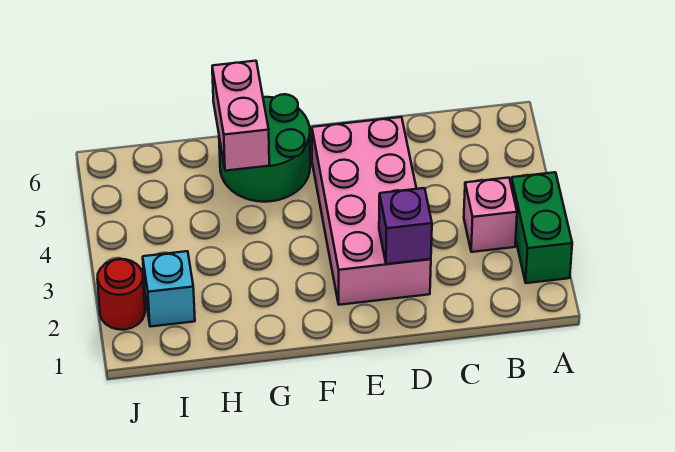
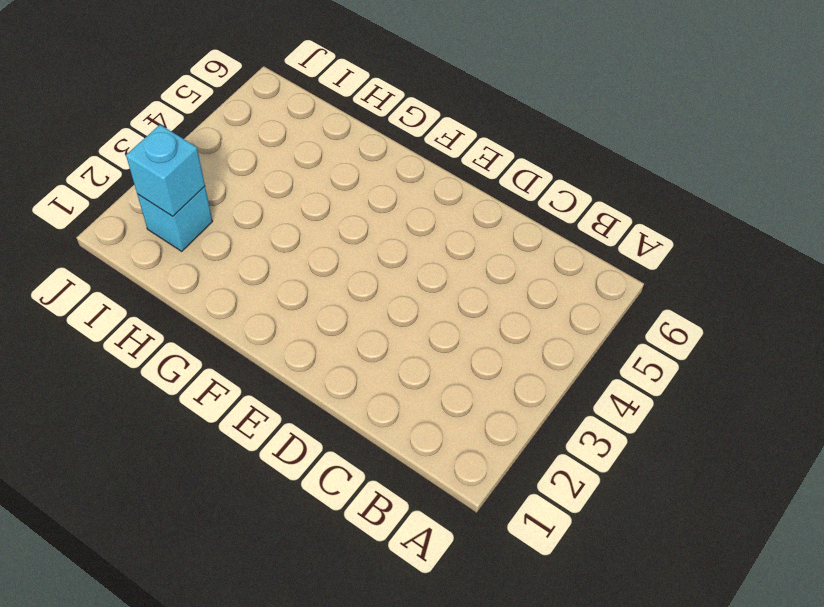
cyan brick I2 level 2 -> none
none -> green brick A2:A3 level 1
none -> pink brick B3 level 1

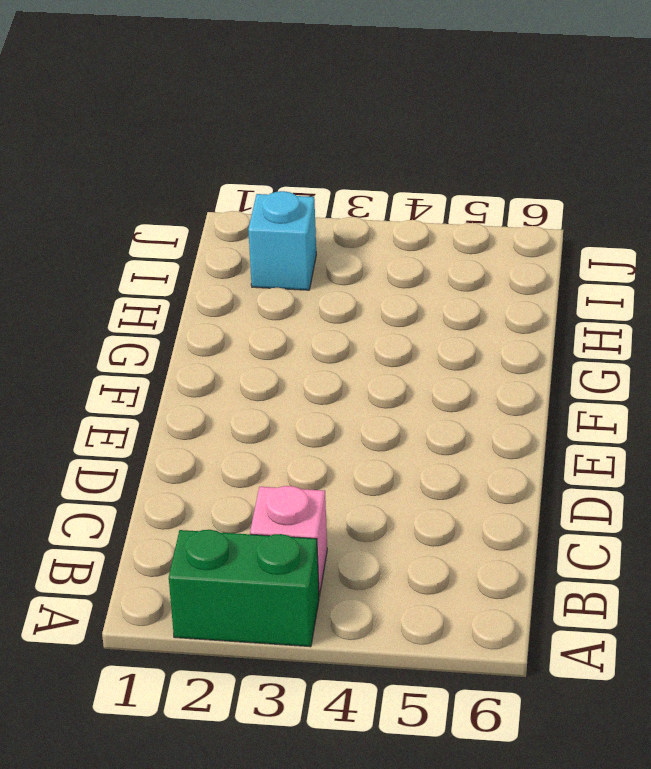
none -> pink brick D2:E5 level 1
none -> green round brick F5:G6 level 1

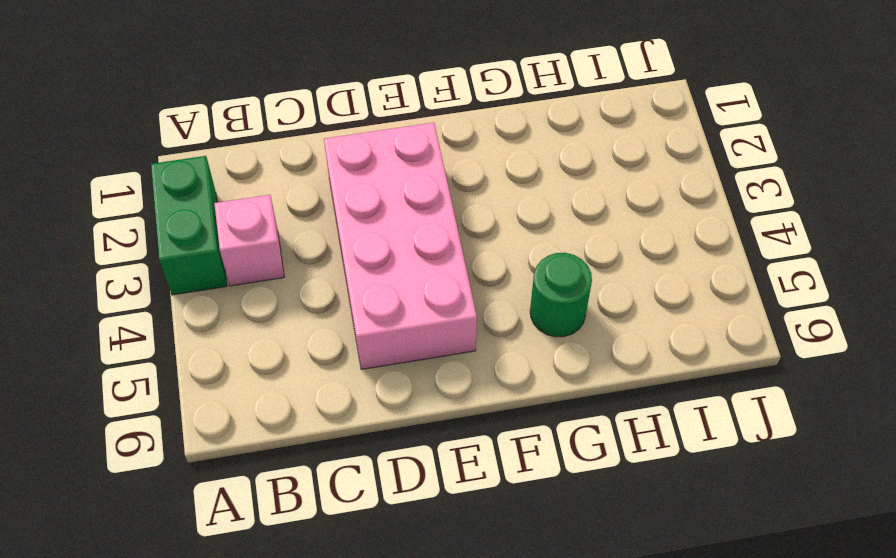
green round brick G5 level 1 -> green round brick F5:G6 level 1
none -> cyan brick I2 level 1
none -> red round brick J2 level 1

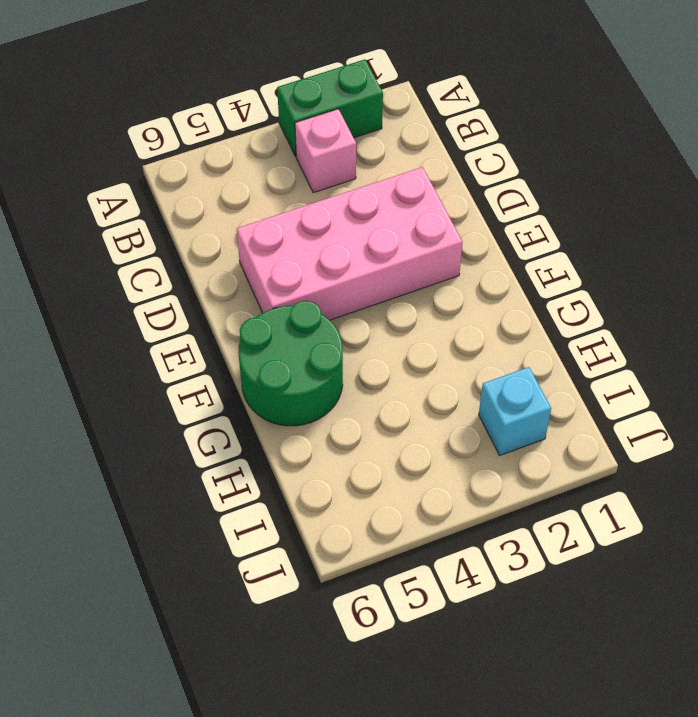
none -> red round brick J2 level 1
none -> purple brick D2 level 2

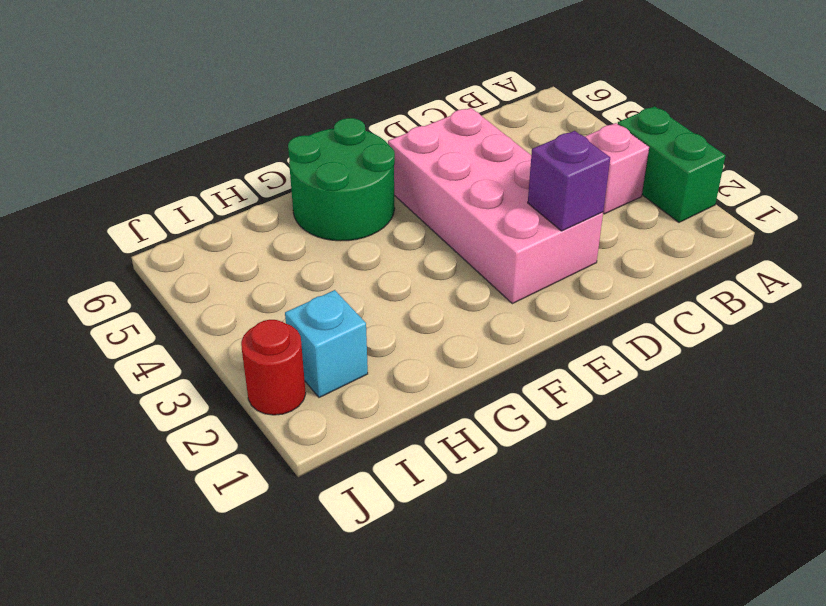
none -> pink brick G5:G6 level 2

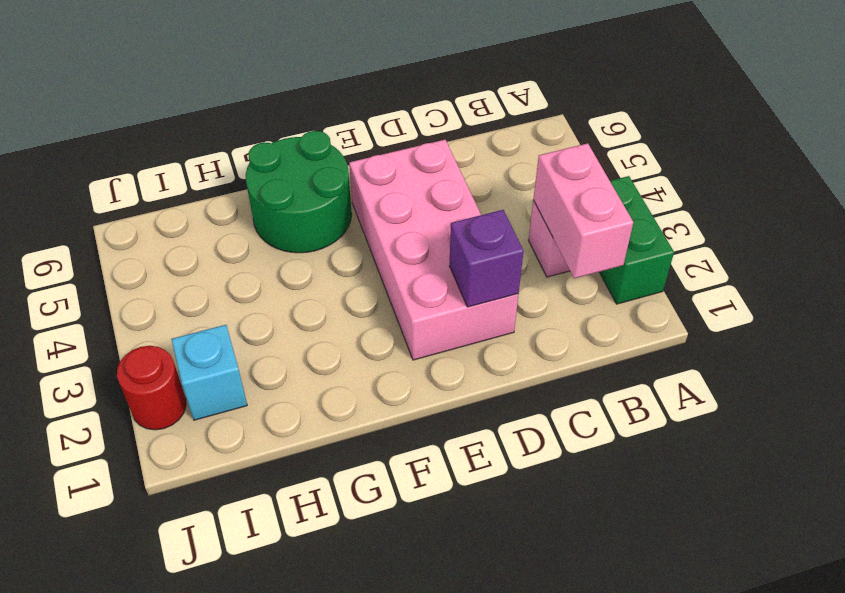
pink brick B2:B3 level 2 -> pink brick G5:G6 level 2

